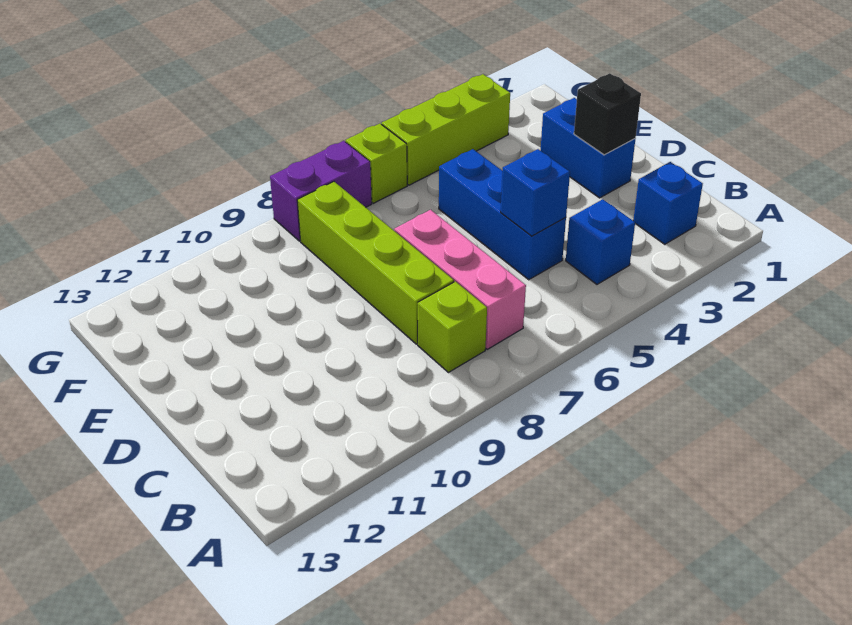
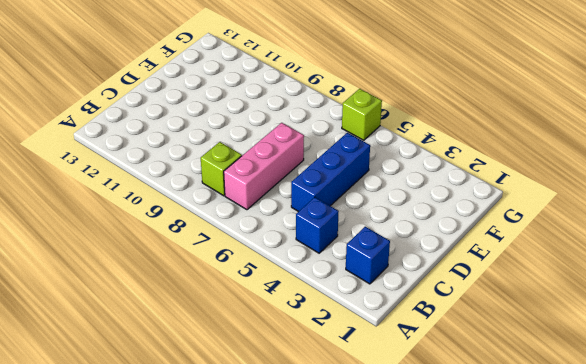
none -> lime brick C8:F8 level 1
none -> blue brick D2:E2 level 1
none -> lime brick G3:G5 level 1

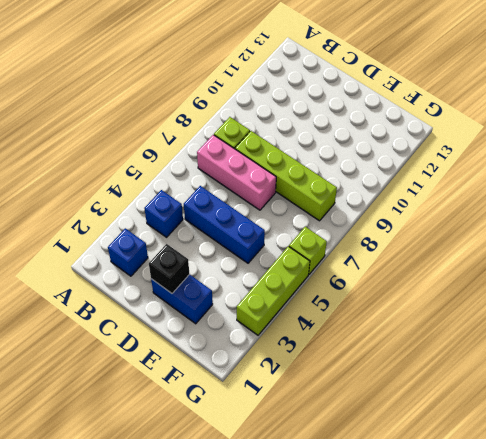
none -> purple brick G7:G8 level 1
none -> blue brick C5 level 2

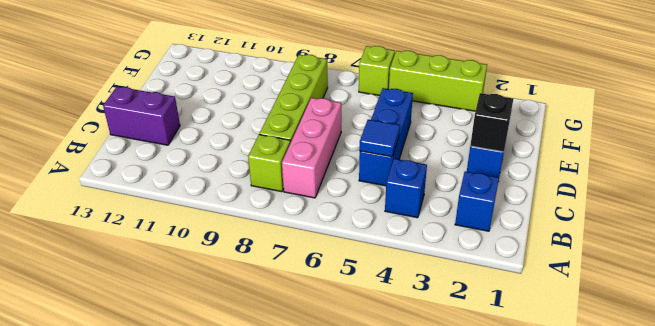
blue tile C5 level 2 -> blue brick C5 level 2
purple brick C12:C13 level 1 -> purple brick G7:G8 level 1

